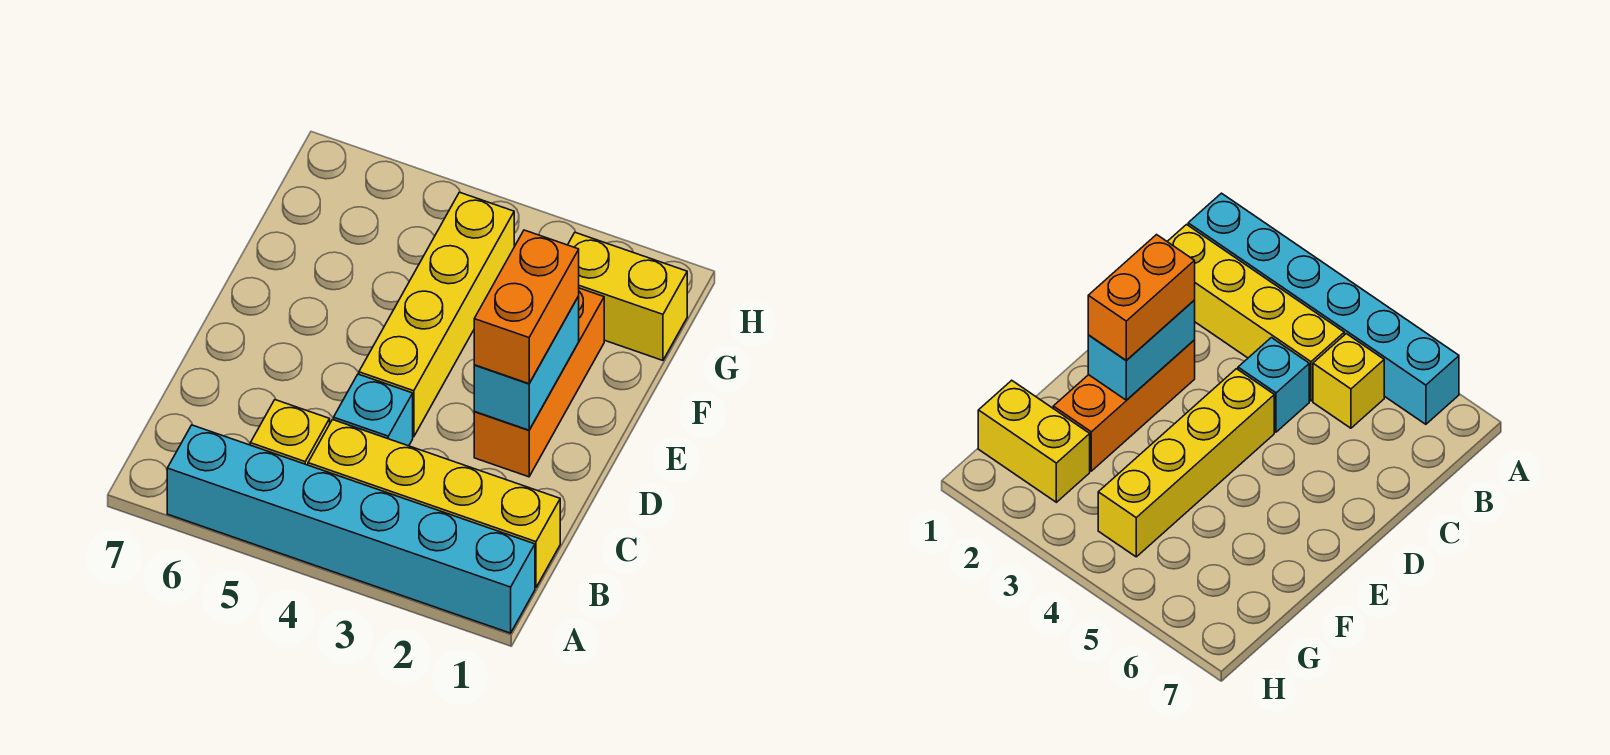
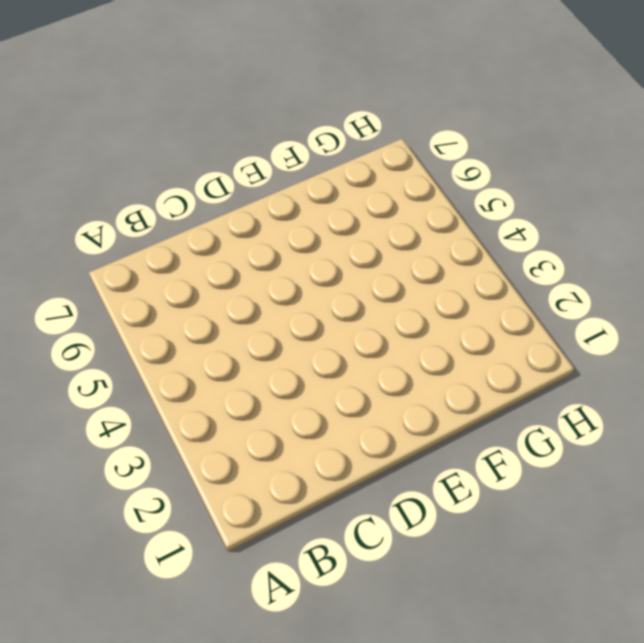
none -> cyan brick A1:A6 level 1
none -> yellow brick B1:B4 level 1

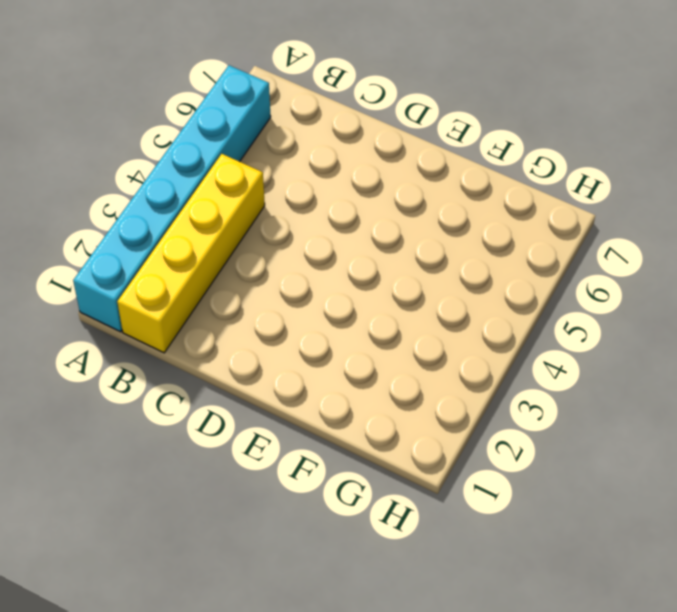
none -> yellow brick B5 level 1
none -> cyan brick C4 level 1

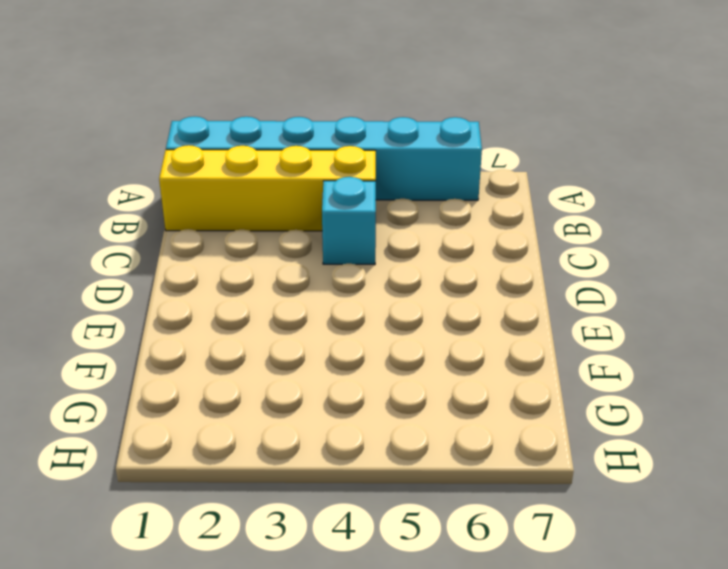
none -> yellow brick B5 level 1
none -> orange brick D2:F2 level 1

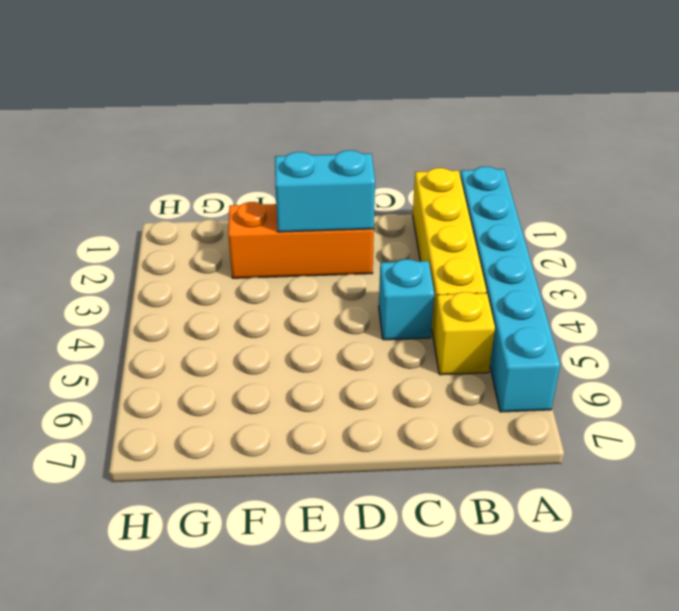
none -> yellow brick D4:G4 level 1
none -> yellow brick G1:G2 level 1

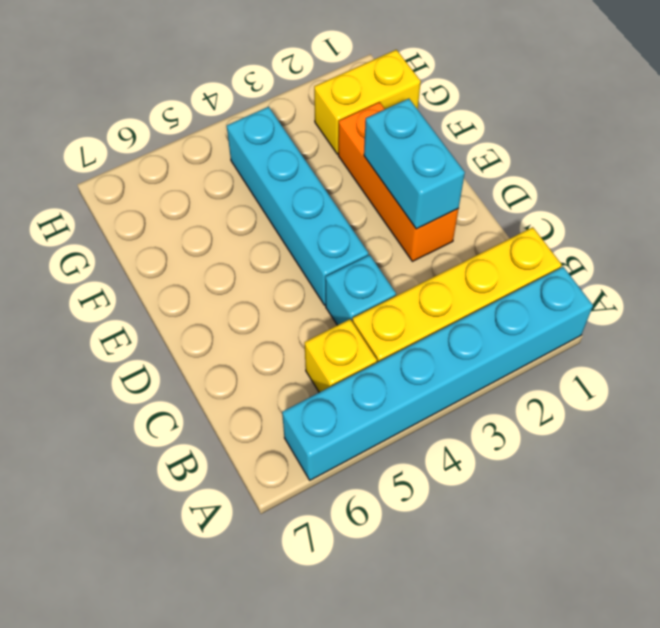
cyan brick D4:G4 level 1 -> yellow brick D4:G4 level 1
none -> orange brick D2:E2 level 3

